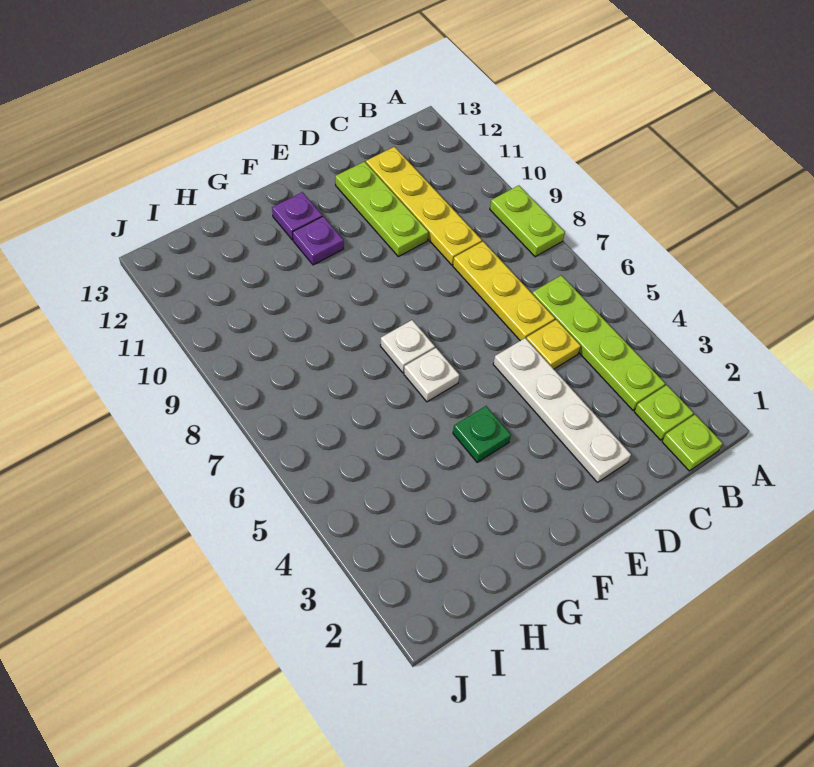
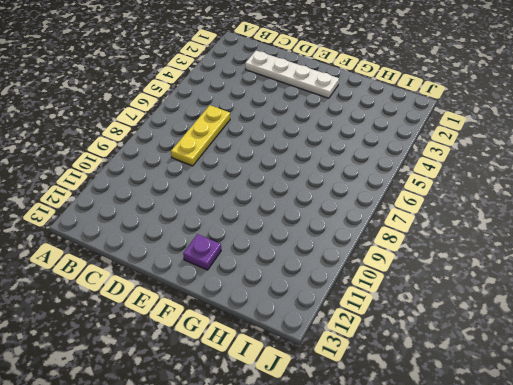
white plate C2:F2 level 1 -> white plate D2:D5 level 1
none -> lime plate A8:A9 level 1
none -> lime plate B1 level 1
none -> lime plate B2 level 1

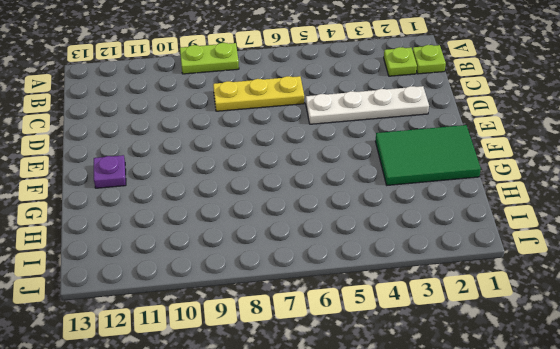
green tile F1:G3 level 1 -> none
none -> lime plate B3:B6 level 1
none -> yellow plate C5 level 1
none -> yellow plate C9:C12 level 1

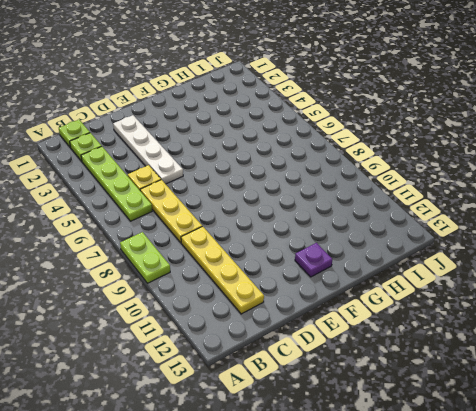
none -> lime plate D10:D12 level 1
none -> green plate F4 level 1
none -> white plate F6 level 1

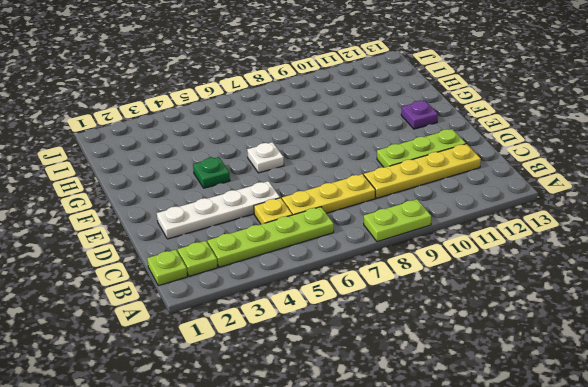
none -> white plate F7 level 1
none -> purple plate F11 level 1

